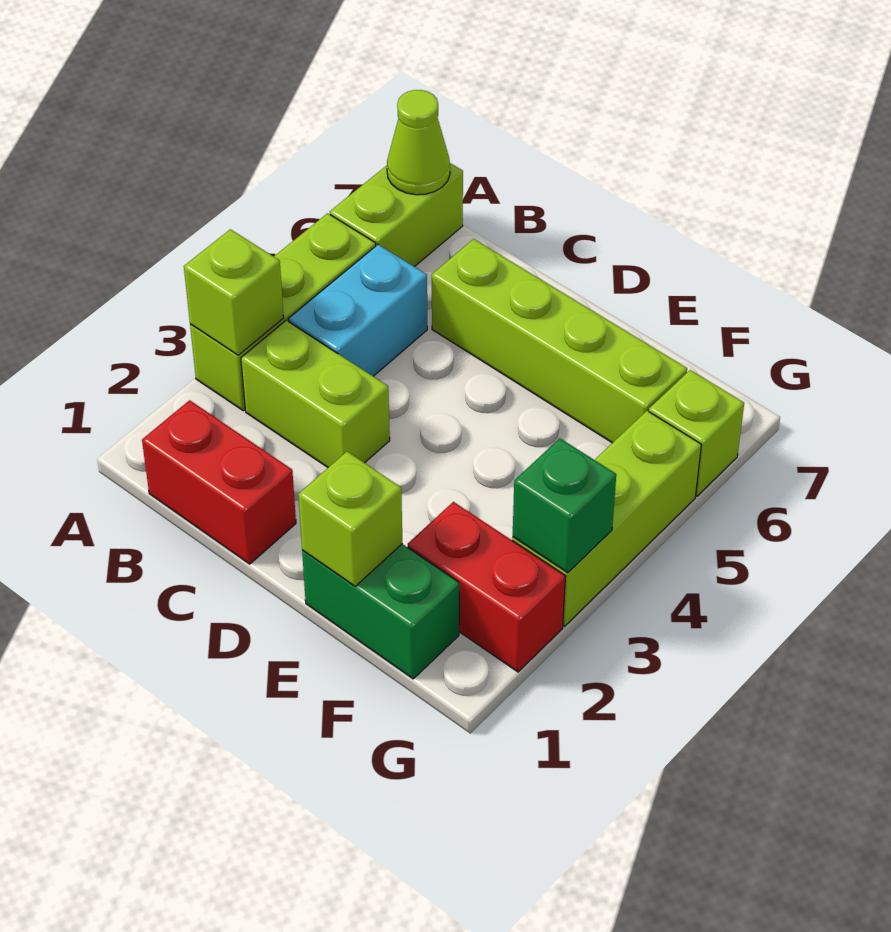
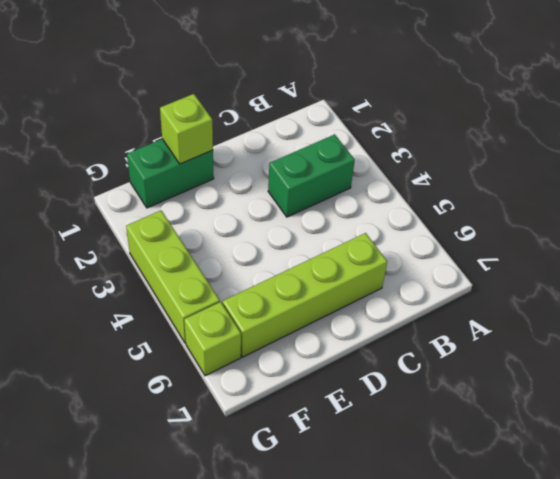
green brick B3:C3 level 1 -> lime brick B3:C3 level 1
none -> lime brick A3:A5 level 1
none -> lime brick A6:A7 level 1
none -> red brick B1:C1 level 1

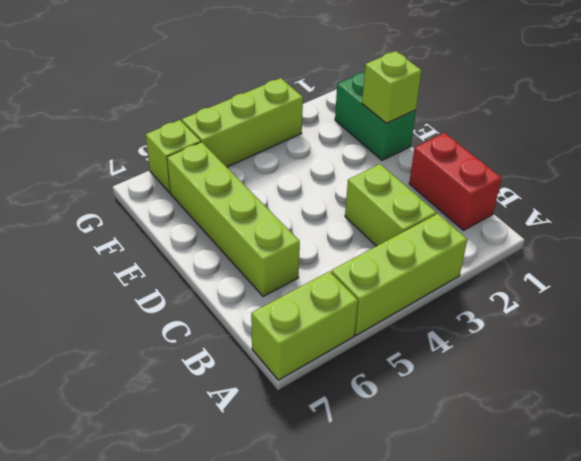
none -> cyan brick B4:B5 level 1
none -> red brick F2:G2 level 1
none -> lime brick A3 level 2

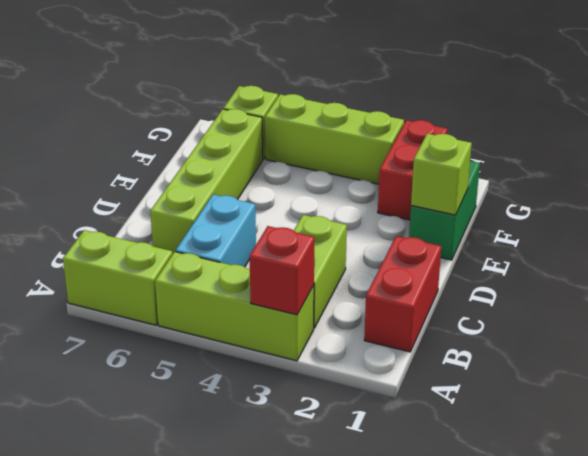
red brick A3 level 2 -> lime brick A3 level 2
cyan brick B5:C5 level 1 -> cyan brick B4:B5 level 1
none -> lime cone A7 level 2
none -> green brick G3 level 2

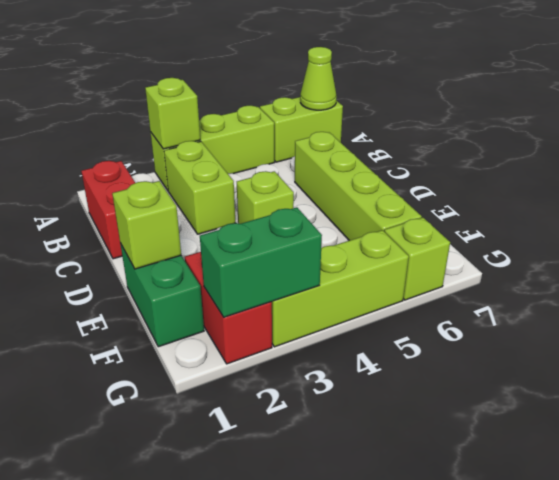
lime brick D4 level 1 -> none
green brick G2:G3 level 2 -> green brick G3 level 2
none -> cyan brick B4:B5 level 1

